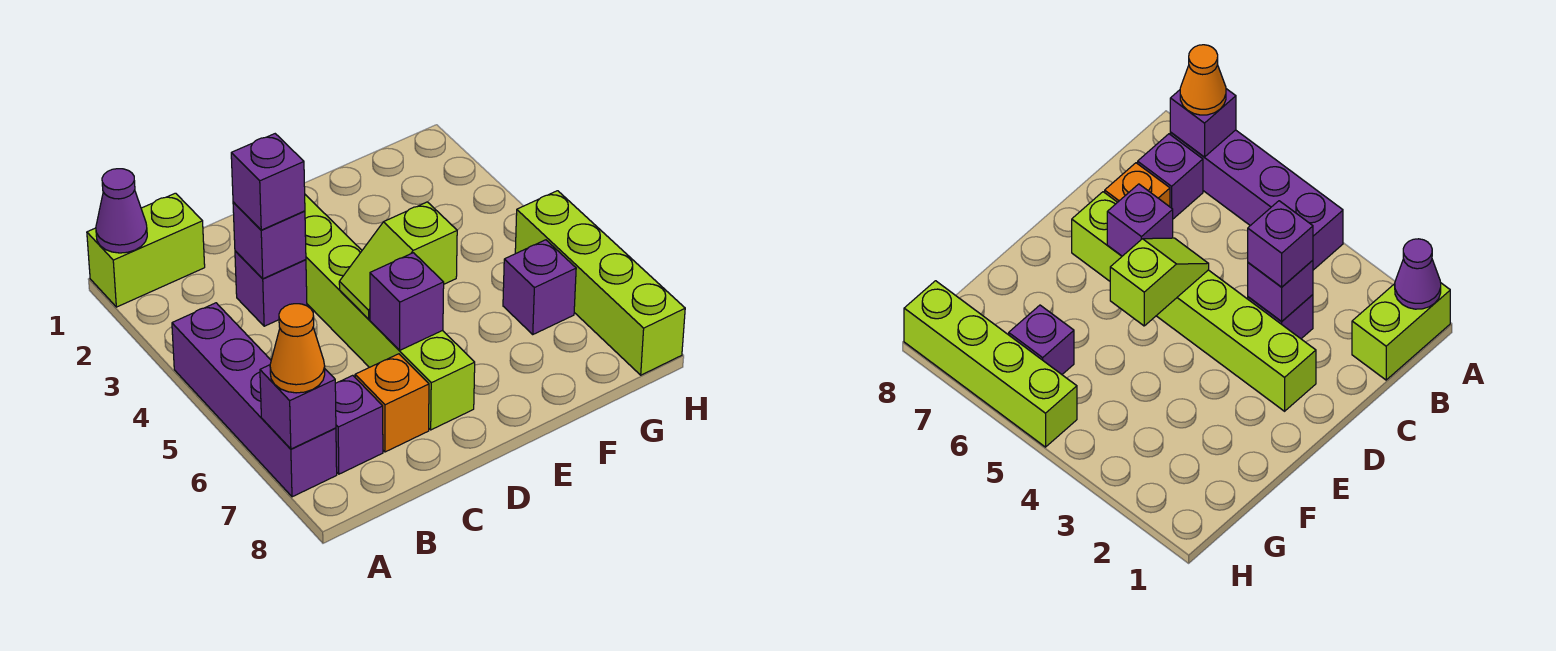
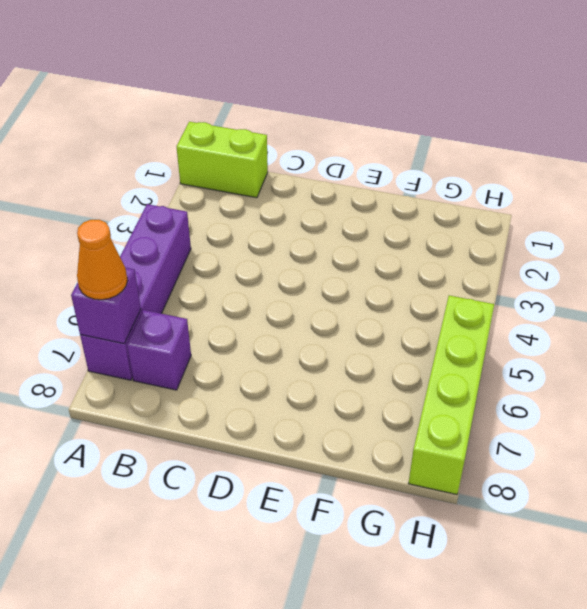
none -> purple brick C3 level 1
none -> orange brick C7 level 1
none -> lime brick D2:D7 level 1

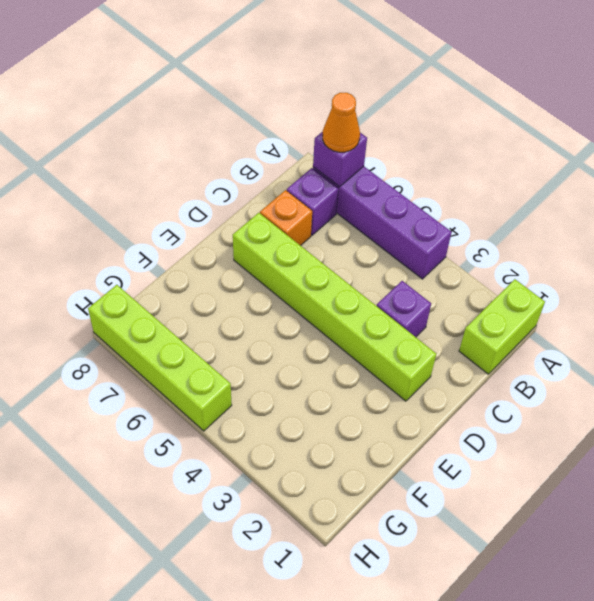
none -> purple brick G6 level 1
none -> purple cone A1 level 2
none -> purple brick C3 level 2

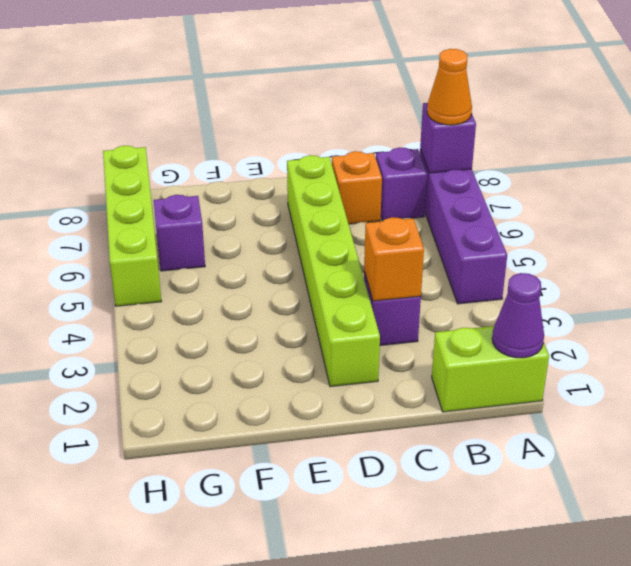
orange brick C3 level 2 -> purple brick C3 level 2
none -> lime slope D5:E5 level 2 top E
none -> purple brick D6 level 2
none -> purple brick C3 level 3

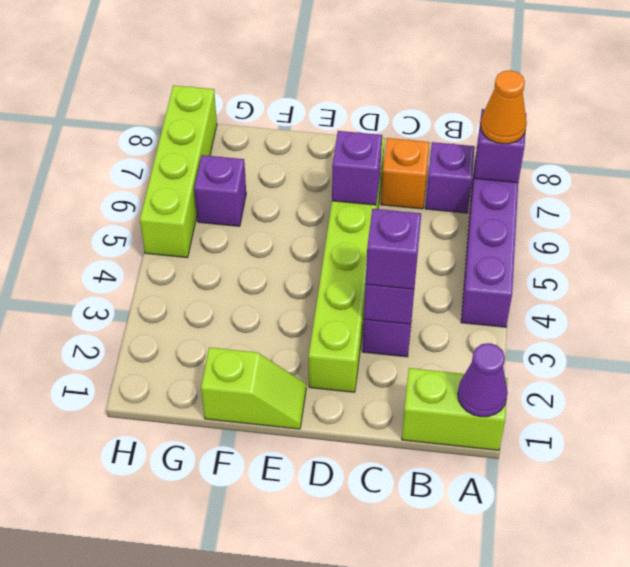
lime slope E1:F1 level 1 top F -> lime slope D5:E5 level 2 top E

